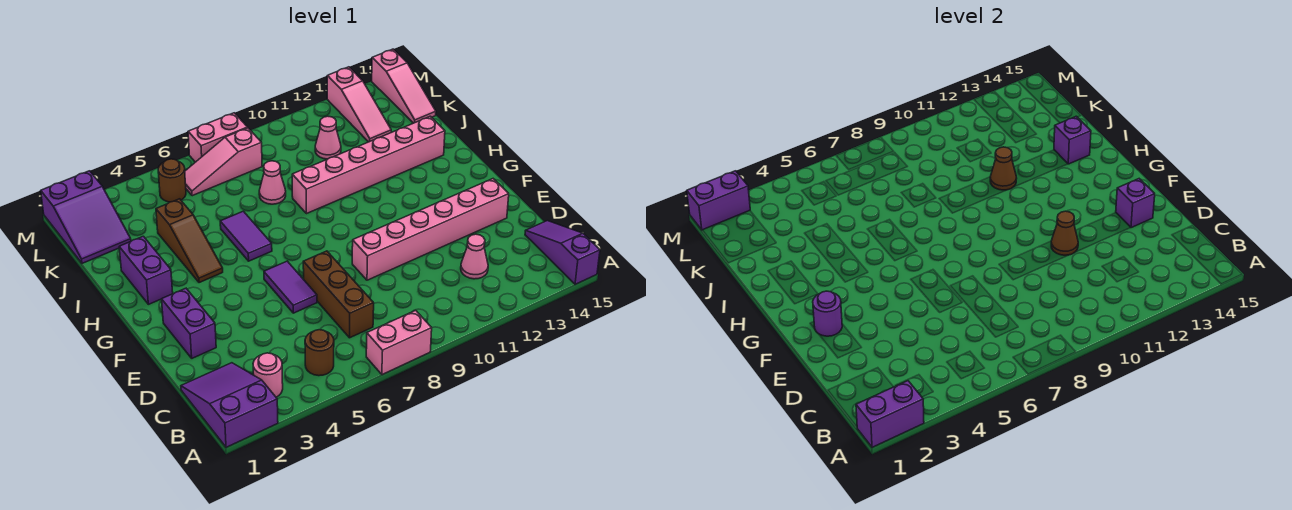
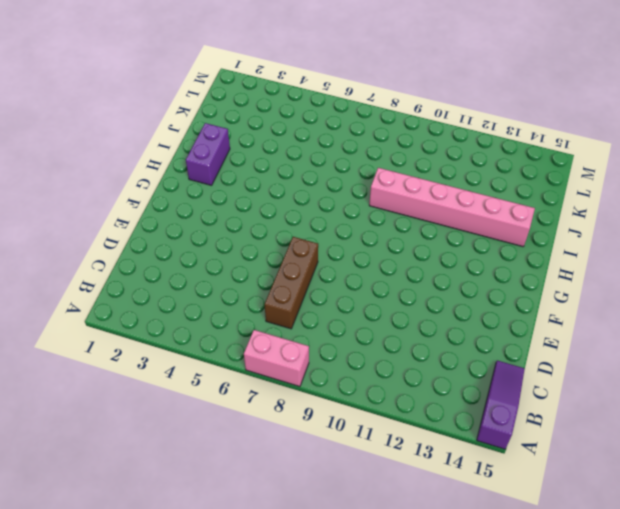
none -> purple slope A1:C2 level 1 top A
none -> pink round brick B3 level 1
none -> brown round brick B5 level 1

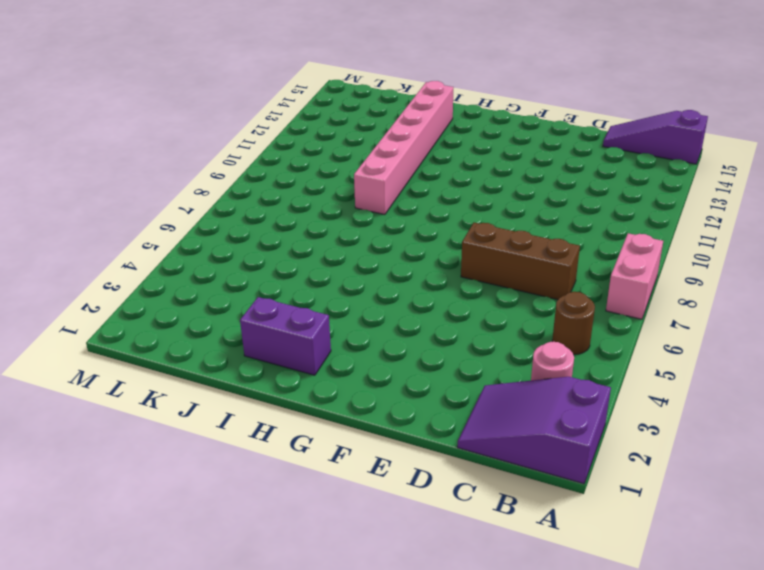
none -> pink cone C12 level 1
none -> purple brick E2:F2 level 1
none -> purple tile E6:F6 level 1

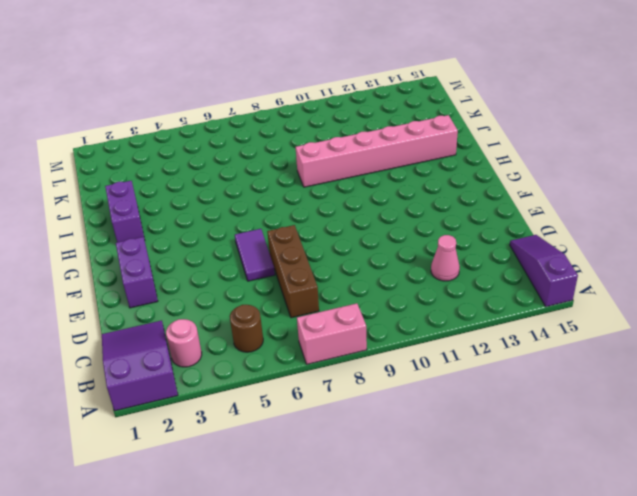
none -> pink brick E9:E14 level 1
none -> brown slope H4:J4 level 1 top J
none -> purple tile H6:I6 level 1

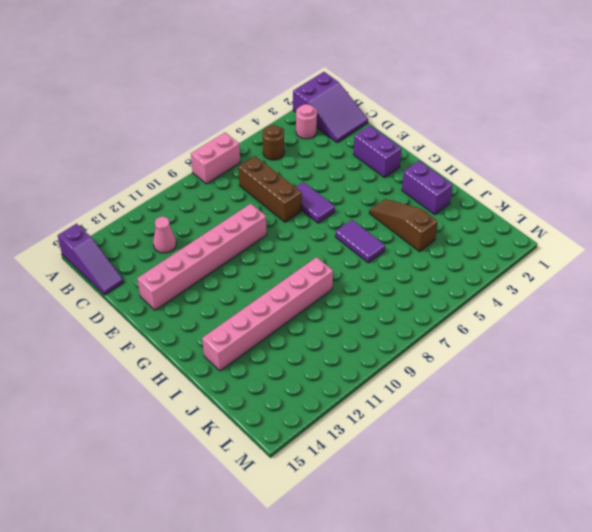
none -> pink cone J8 level 1
none -> purple slope K1:M2 level 1 top M
none -> pink cone K11 level 1

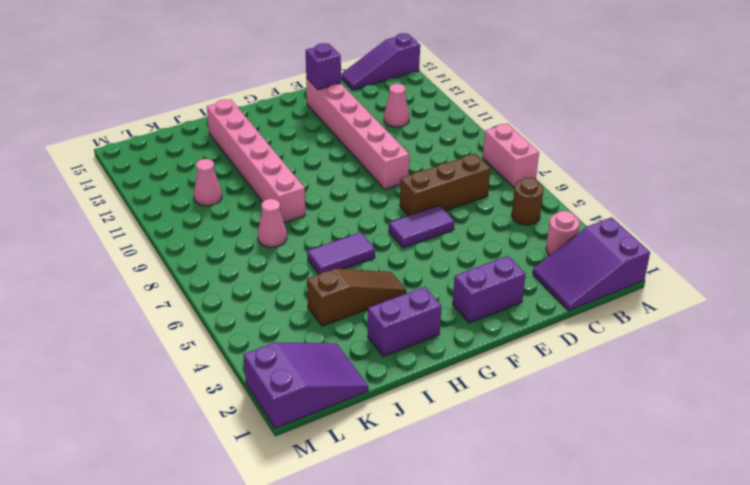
none -> pink slope K13:M13 level 1 top M
none -> pink slope K15:M15 level 1 top M
none -> brown round brick L5 level 1

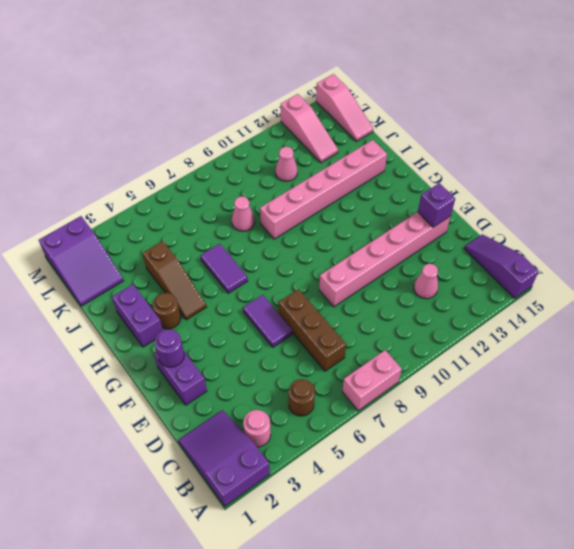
brown round brick H3 level 1 -> brown round brick L5 level 1
none -> pink slope L6:L8 level 1 top 8
none -> pink brick M7:M8 level 1
none -> purple brick A1:A2 level 2

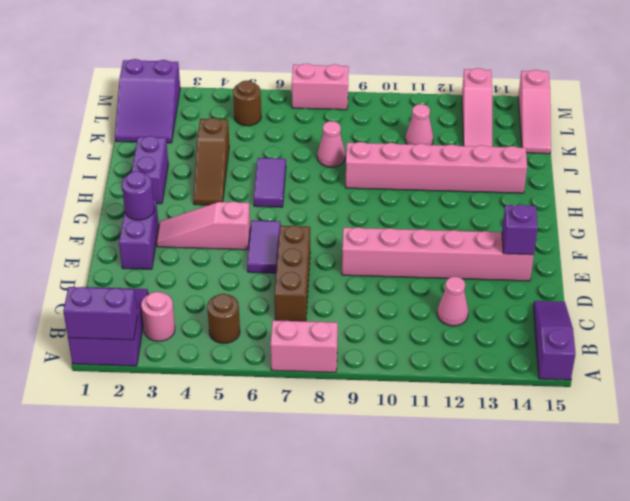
pink slope F3:F5 level 1 top 5 -> pink slope L6:L8 level 1 top 8
none -> brown cone E11 level 2
none -> brown cone I11 level 2
none -> purple brick I14 level 2

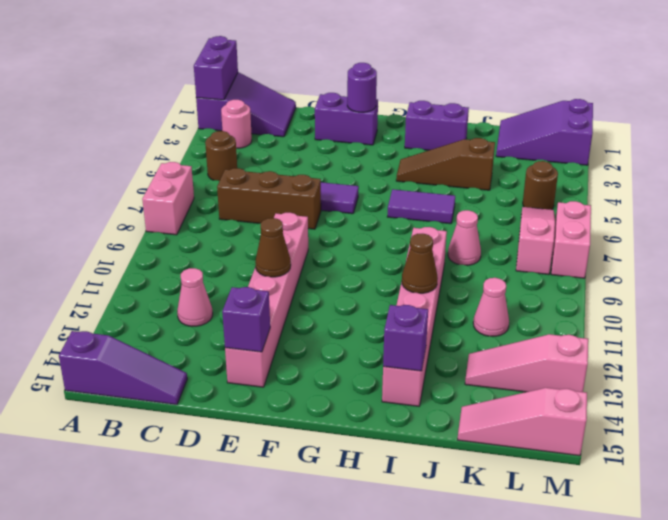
none -> purple brick M1:M2 level 2

